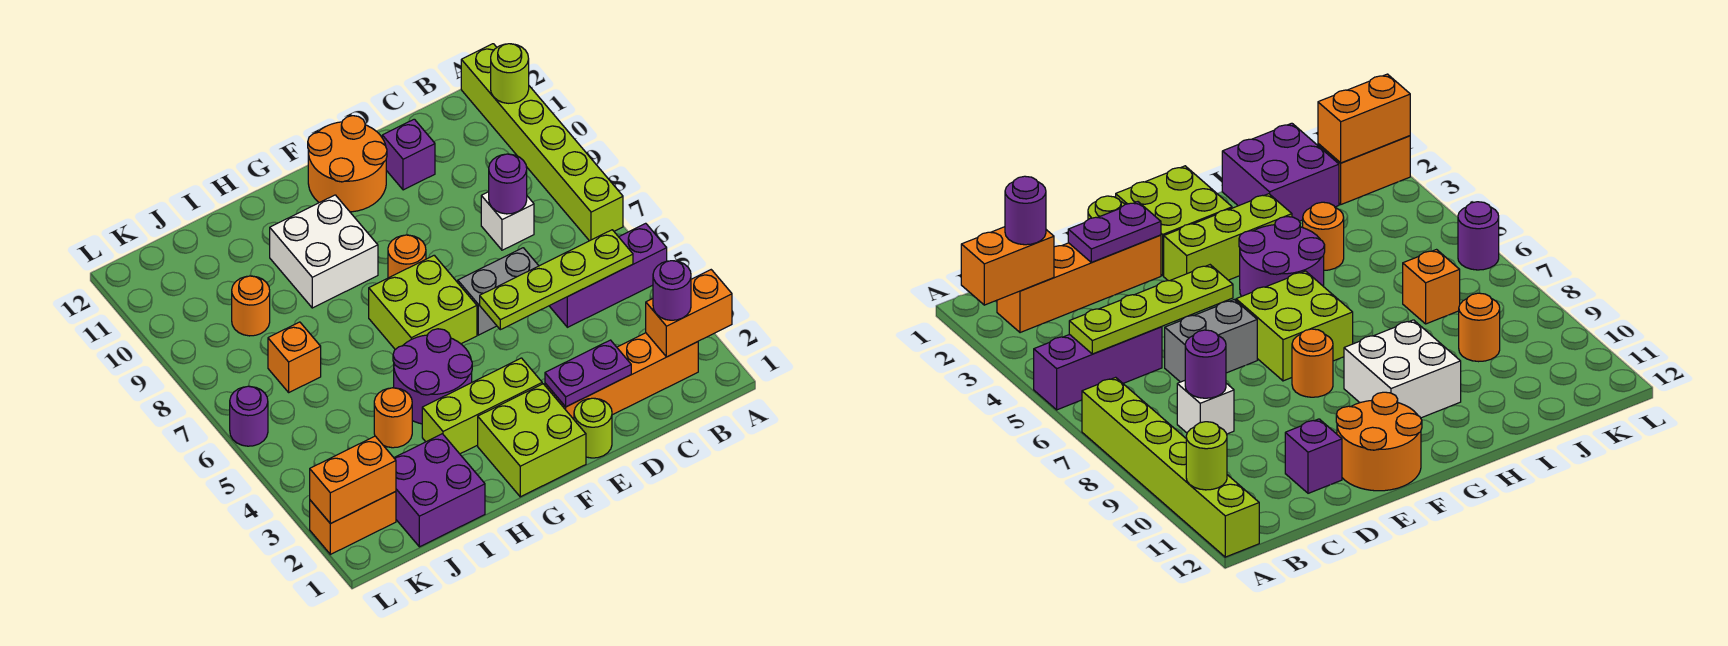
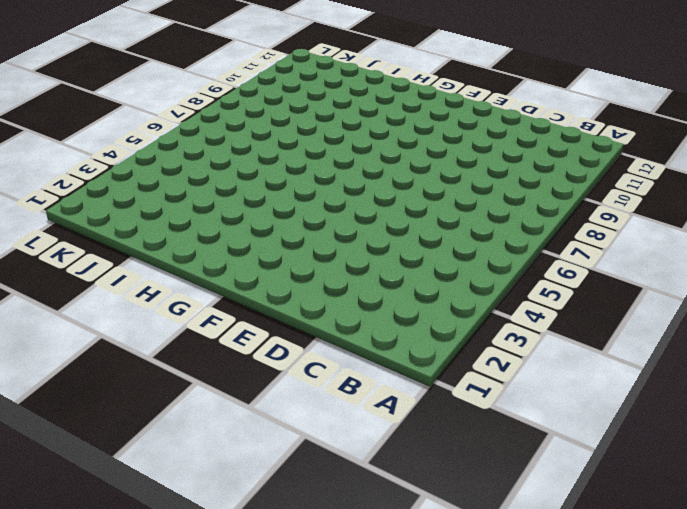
none -> purple brick A5:C5 level 1
none -> lime brick A7:A12 level 1
none -> orange brick B2:E2 level 1

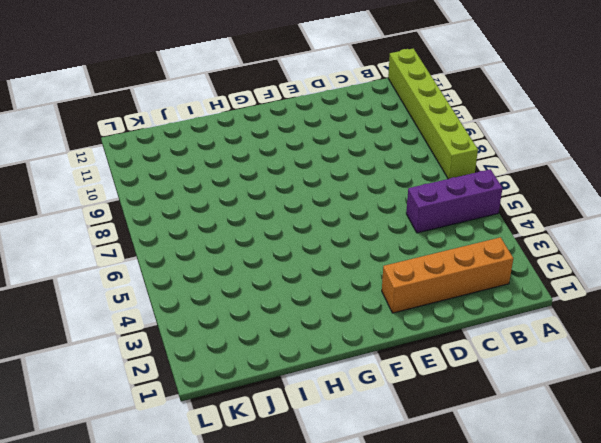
none -> white brick C8 level 1
none -> grey brick D6:E6 level 1
none -> purple brick D11 level 1

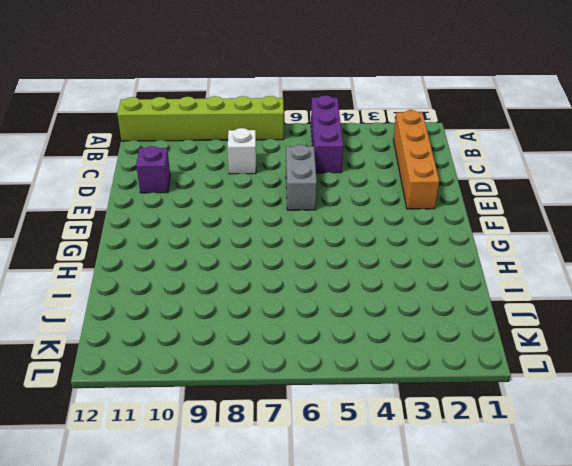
none -> lime round brick E1 level 1
none -> orange round brick E11:F12 level 1
none -> lime brick F1:G2 level 1

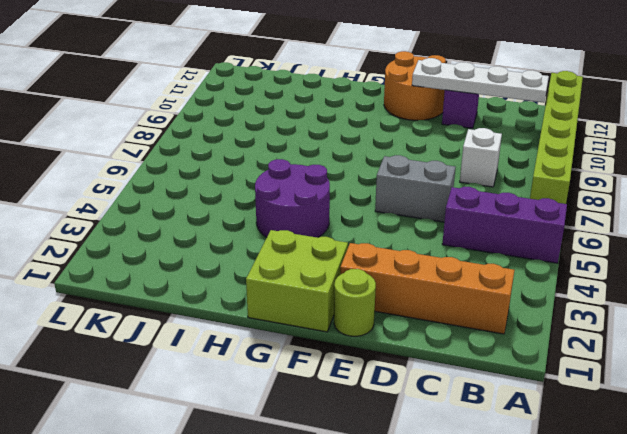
white plate B11:E11 level 2 -> none
none -> lime brick F3:H3 level 1
none -> lime brick F6:G7 level 1
none -> orange round brick F8 level 1

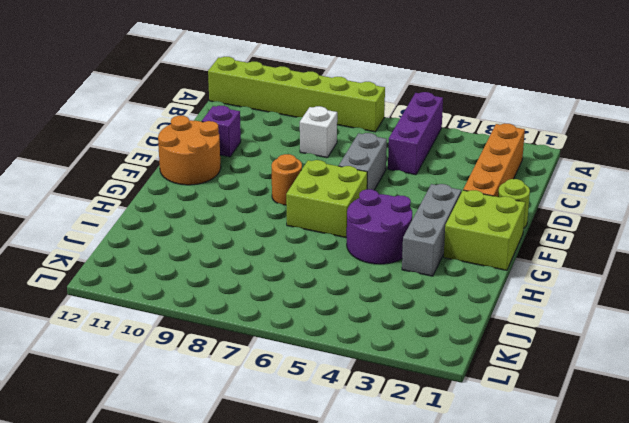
grey brick F3:H3 level 1 -> lime brick F3:H3 level 1
none -> white brick G9:H10 level 1
none -> purple brick I1:J2 level 1
none -> orange round brick I4 level 1

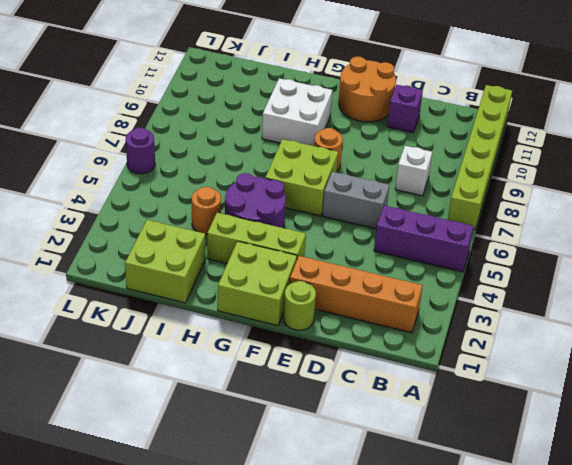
lime brick I1:J2 level 1 -> purple brick I1:J2 level 1
none -> orange brick J7 level 1
none -> orange round brick J9 level 1
none -> orange brick K2:L2 level 1

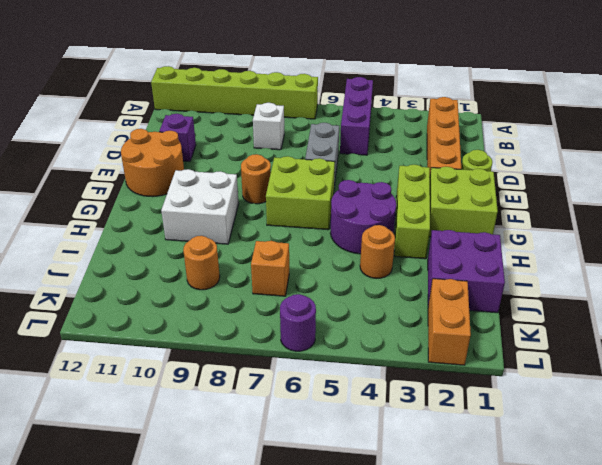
none -> orange brick A2:B2 level 2
none -> lime round brick A11 level 2
none -> lime plate B5:E5 level 2

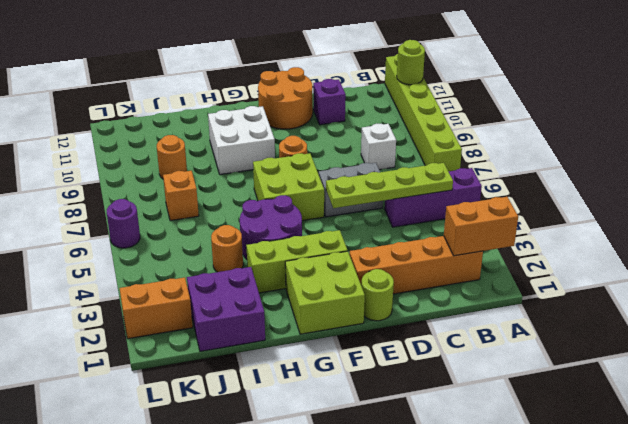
none -> purple round brick C8 level 2
none -> purple plate D2:E2 level 2
none -> orange brick K2:L2 level 2

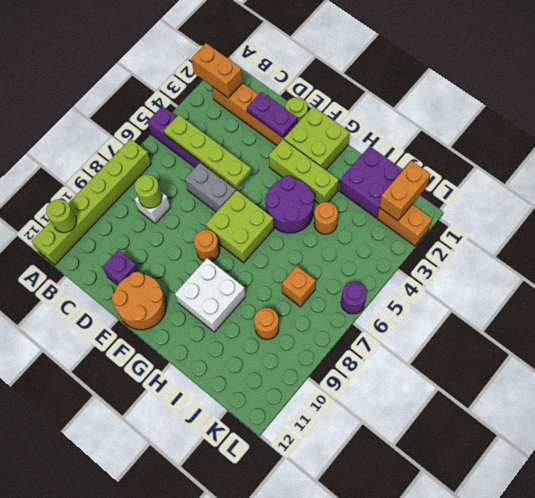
lime round brick C8 level 2 -> purple round brick C8 level 2
orange brick K1:K2 level 2 -> orange brick K2:L2 level 2
none -> purple round brick B2 level 3

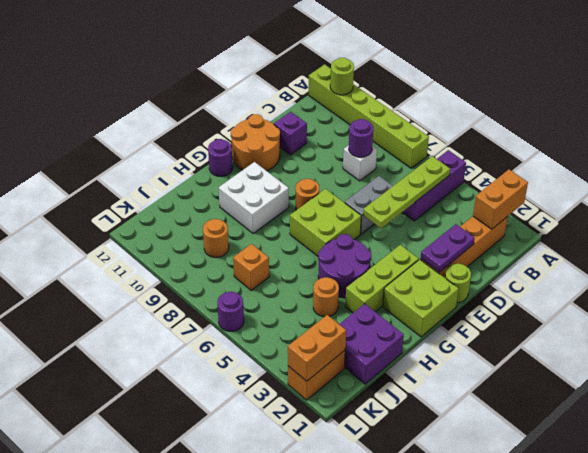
purple round brick G12 level 1 -> purple round brick B2 level 3

